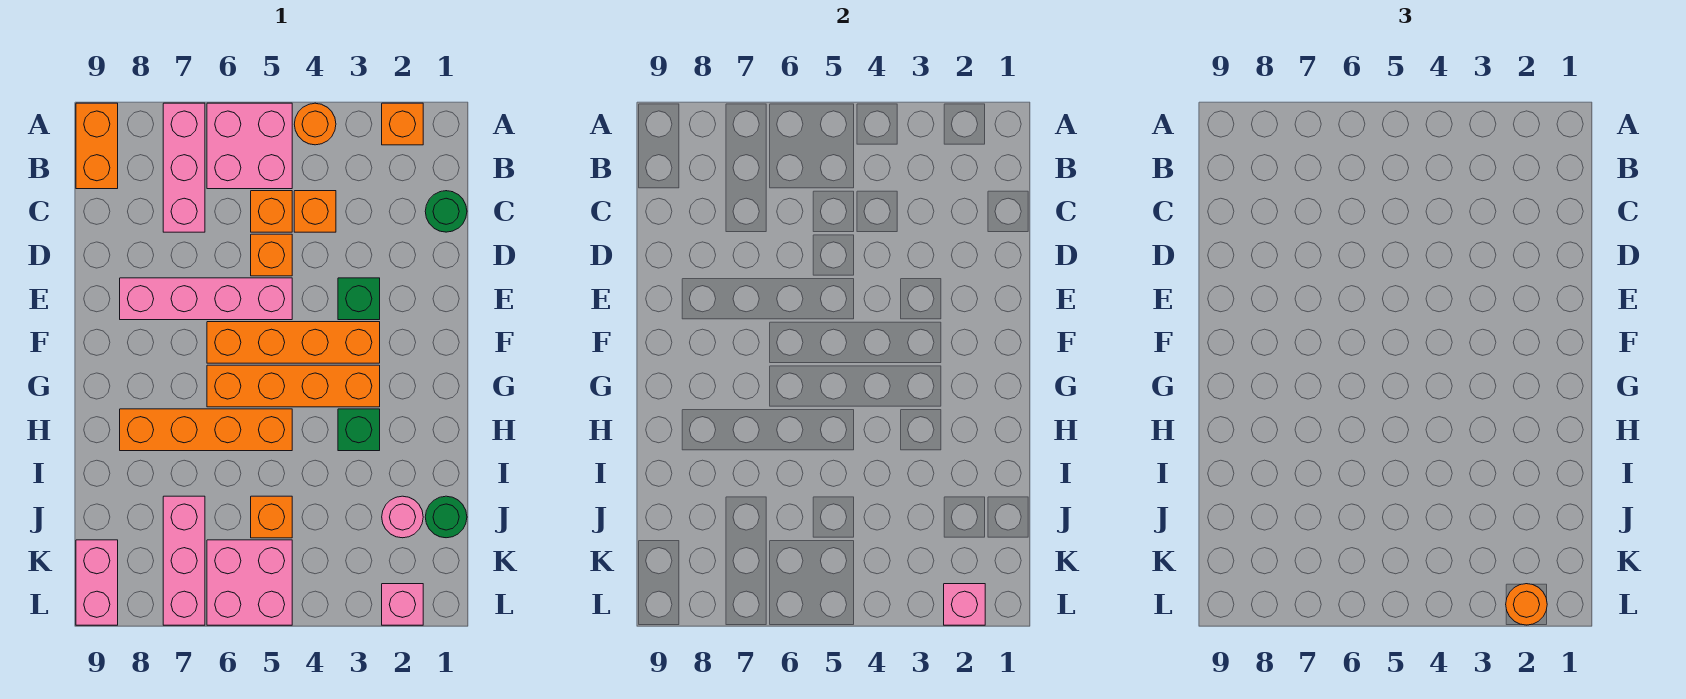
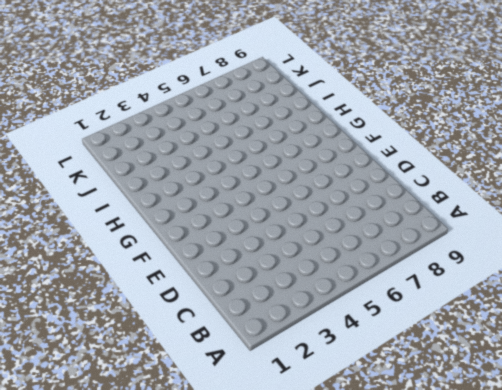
none -> orange brick A2 level 1
none -> orange round brick A4 level 1
none -> pink brick A5:B6 level 1

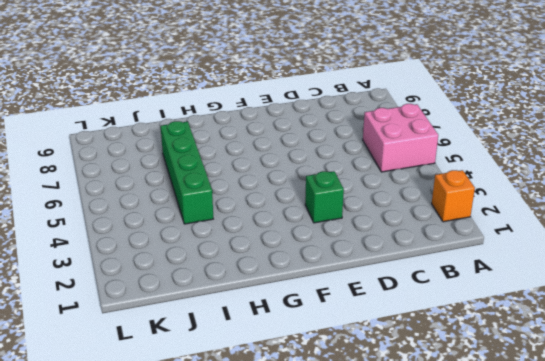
green brick I4:I7 level 1 -> none
none -> orange round brick A4 level 1
none -> pink brick A7:C7 level 1
none -> orange brick A9:B9 level 1

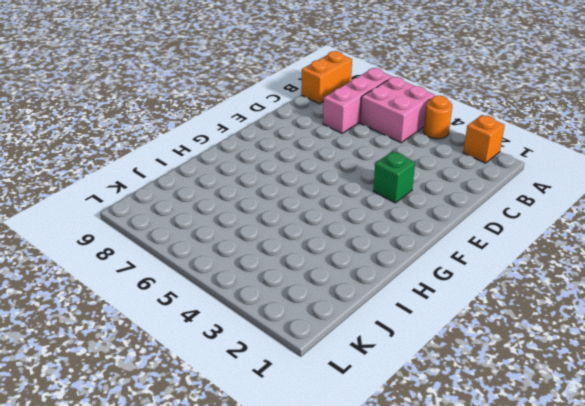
none -> green round brick C1 level 1
none -> orange brick C4 level 1
none -> orange brick C5 level 1

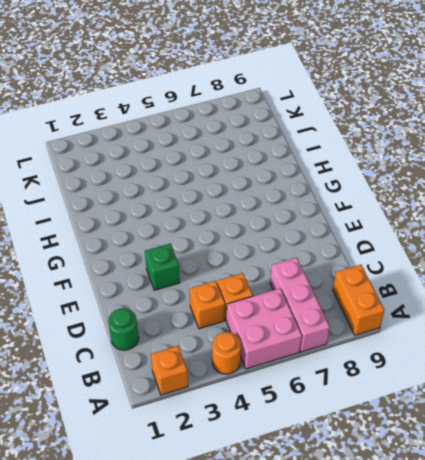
none -> orange brick D5 level 1
none -> pink brick E5:E8 level 1
none -> orange brick F3:F6 level 1

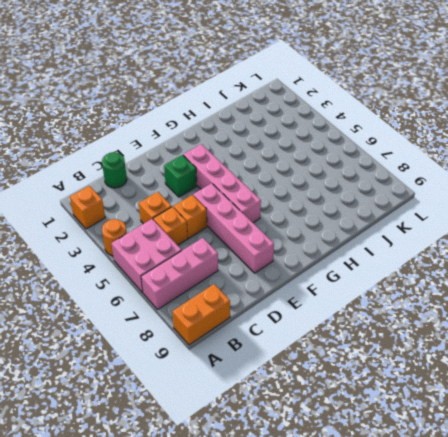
pink brick F3:F6 level 1 -> orange brick F3:F6 level 1
none -> orange brick G3:G6 level 1
none -> green brick H3 level 1
none -> orange brick H5:H8 level 1

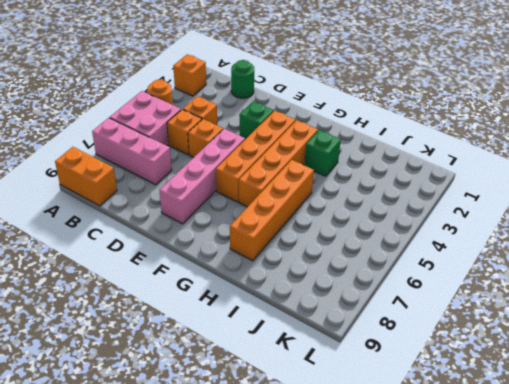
none -> green round brick J1 level 1
none -> pink round brick J2 level 1
none -> orange brick J5 level 1

